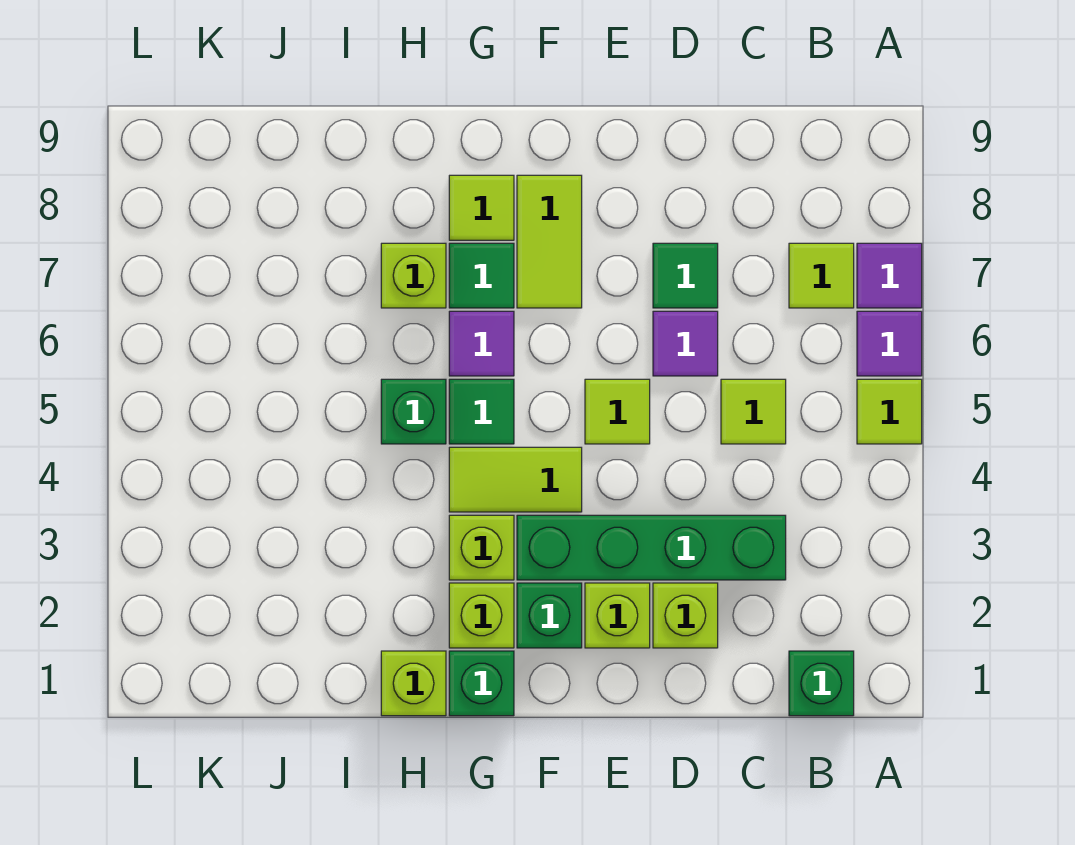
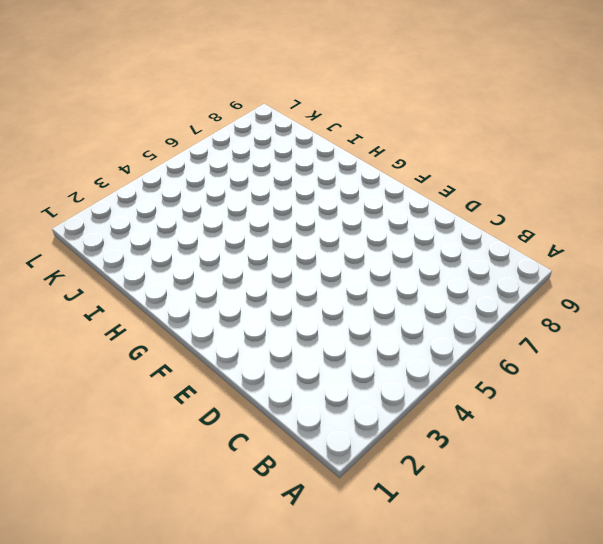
none -> lime tile A5 level 1
none -> purple tile A6 level 1
none -> purple tile A7 level 1

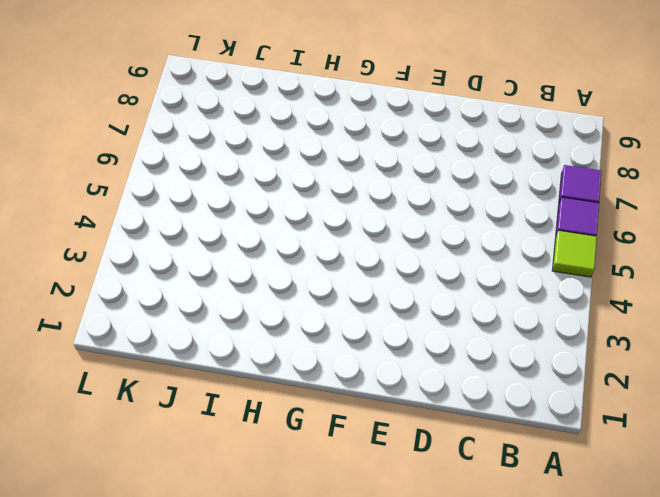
none -> green brick B1 level 1
none -> lime tile B7 level 1
none -> green brick C3:F3 level 1

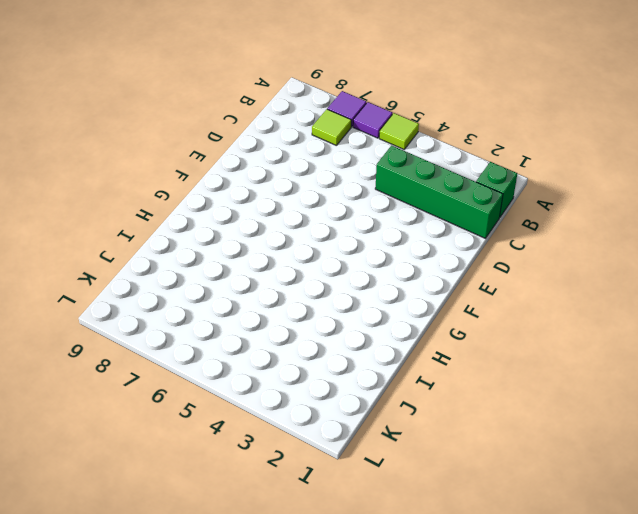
green brick C1:C4 level 1 -> green brick C3:F3 level 1
none -> lime tile C5 level 1
none -> lime brick D2 level 1
none -> purple tile D6 level 1

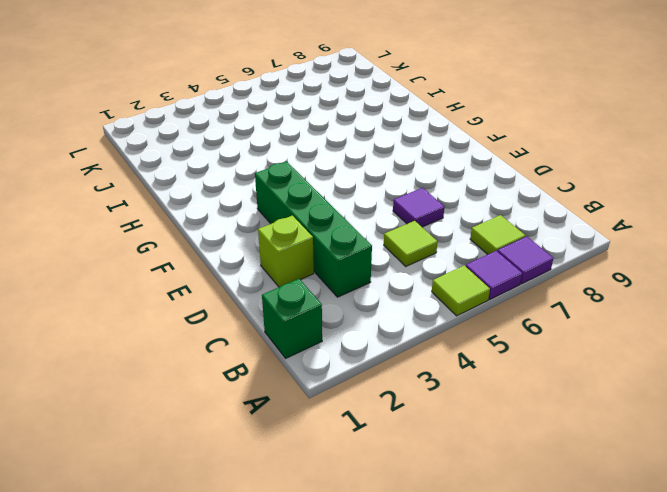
none -> green tile D7 level 1
none -> lime brick E2 level 1
none -> lime tile E5 level 1

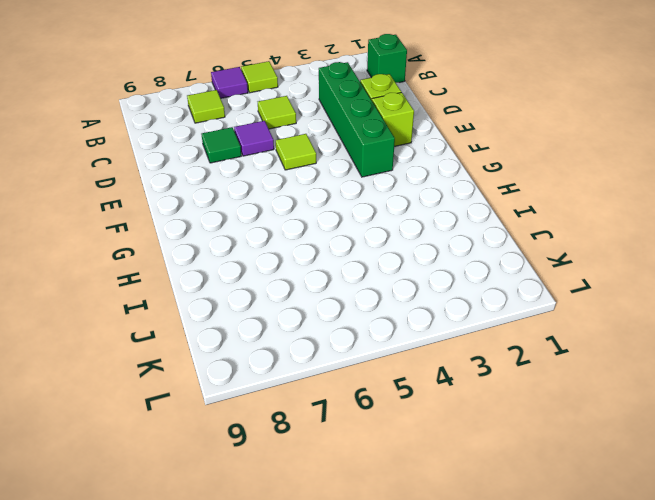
none -> purple tile A7 level 1
none -> green brick F2 level 1
none -> lime tile F4:G4 level 1

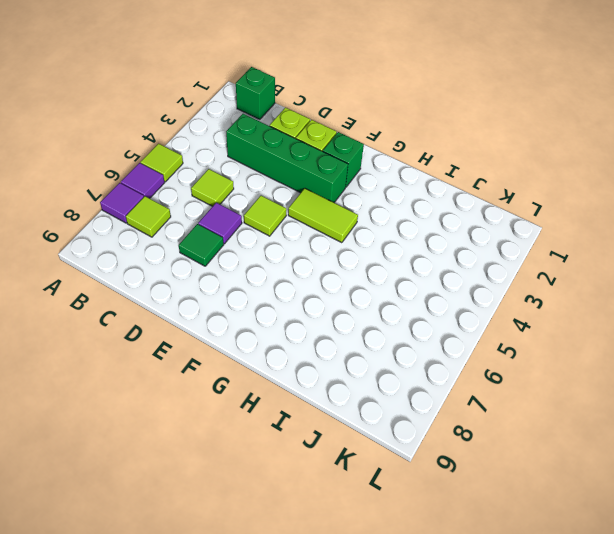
none -> lime tile F7:F8 level 1
none -> green brick G1 level 1
none -> lime brick G2 level 1

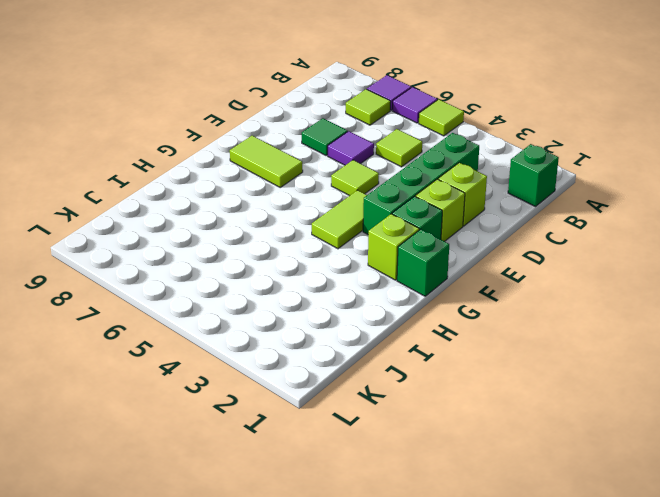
none -> lime brick G3 level 1
none -> green tile G5 level 1
none -> purple tile G6 level 1

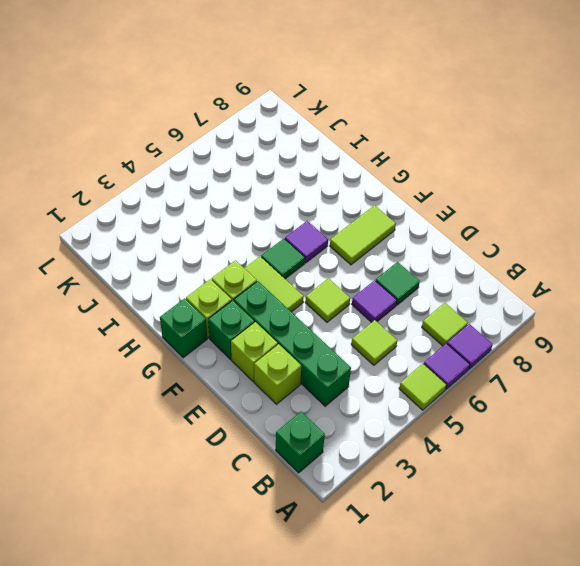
none -> green tile G7 level 1
none -> lime tile G8 level 1
none -> lime brick H1 level 1

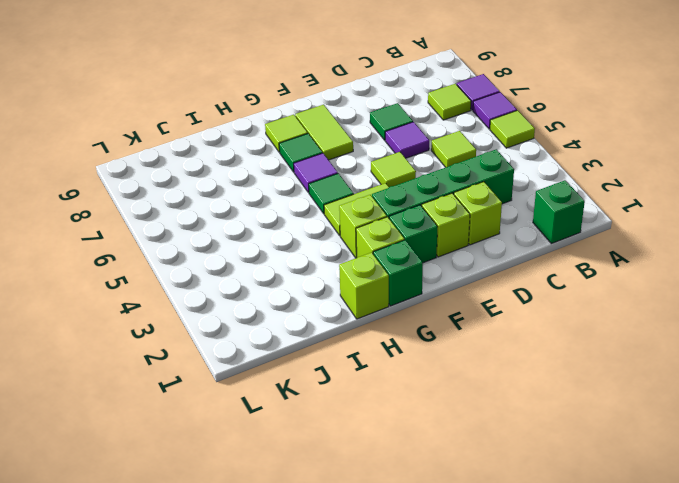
none -> green brick H5 level 1
none -> lime brick H7 level 1

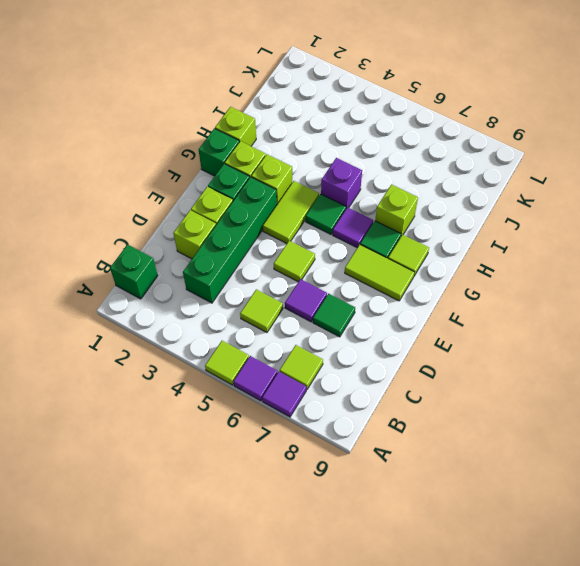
purple brick H5 level 1 -> green brick H5 level 1

